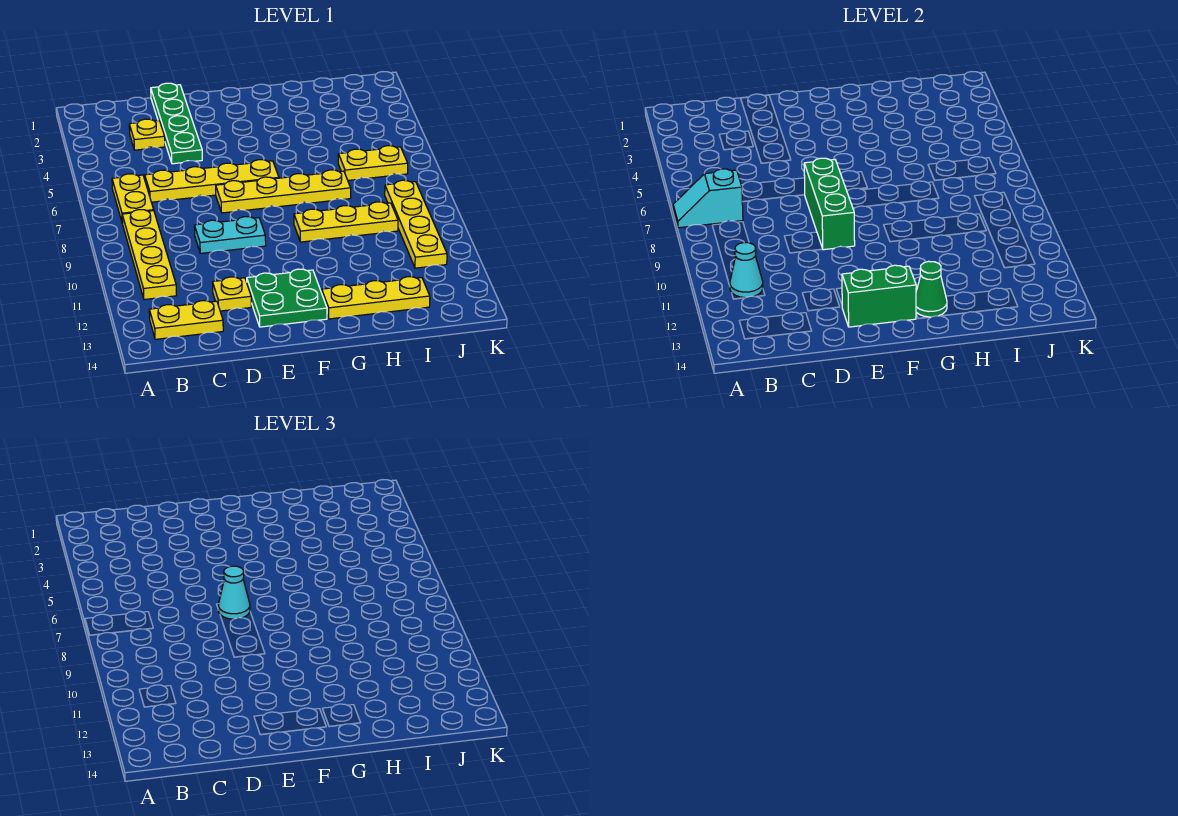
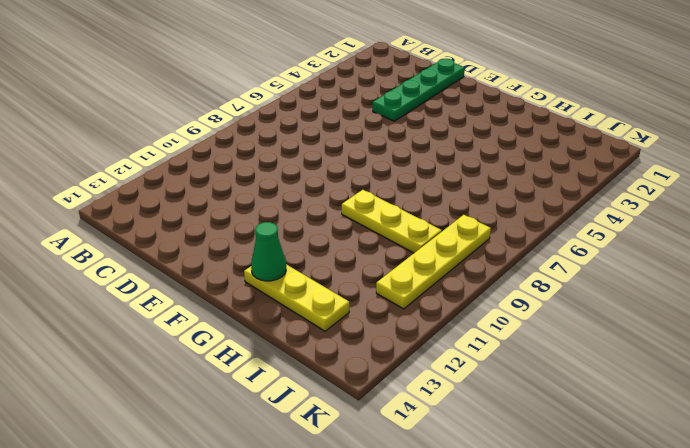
none -> yellow plate B6:B7 level 1
none -> yellow plate B8:B11 level 1
none -> yellow plate B13:C13 level 1

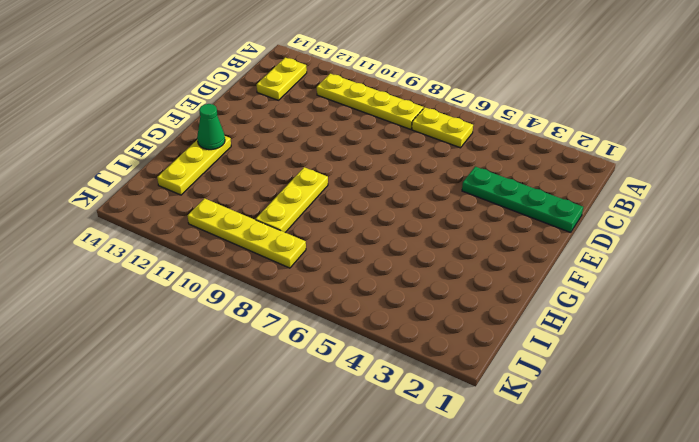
none -> yellow plate C3 level 1
none -> yellow plate C6:F6 level 1
none -> cyan plate D9:E9 level 1

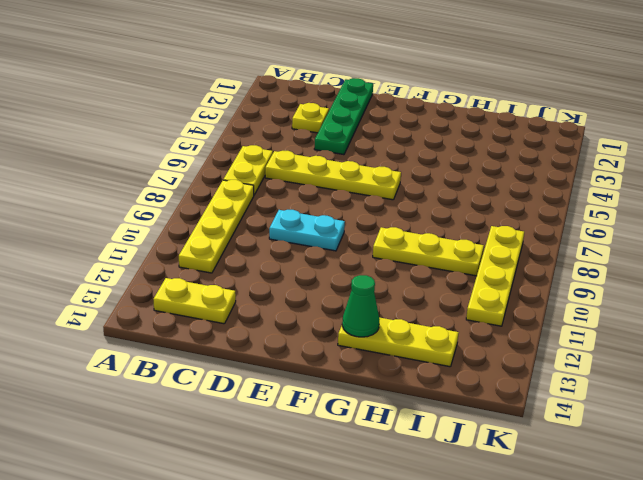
none -> yellow plate D12 level 1
none -> yellow plate E7:H7 level 1
none -> green plate E12:F13 level 1

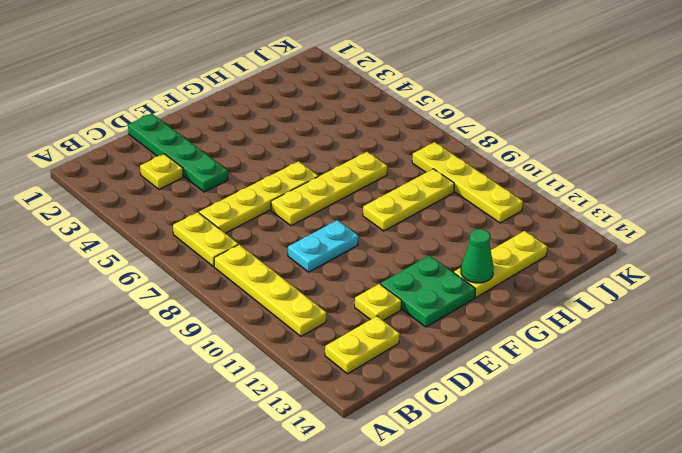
none -> yellow plate I6:J6 level 1
none -> cyan slope A7:B7 level 2 top B
none -> cyan cone B11 level 2

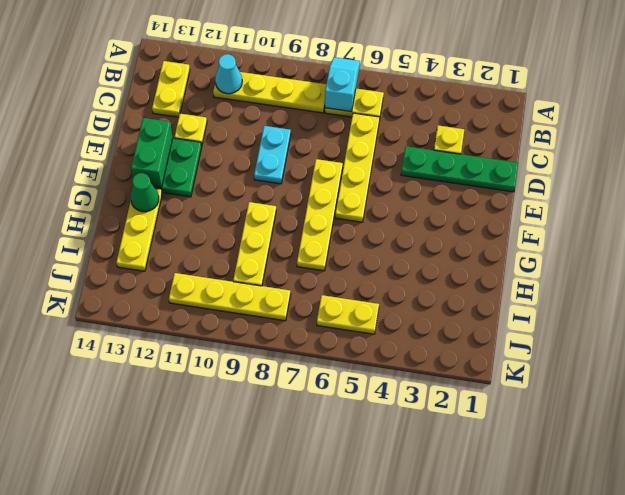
yellow plate J5:J6 level 1 -> yellow plate I6:J6 level 1
none -> green brick E7:E9 level 2
none -> cyan cone E7 level 3

